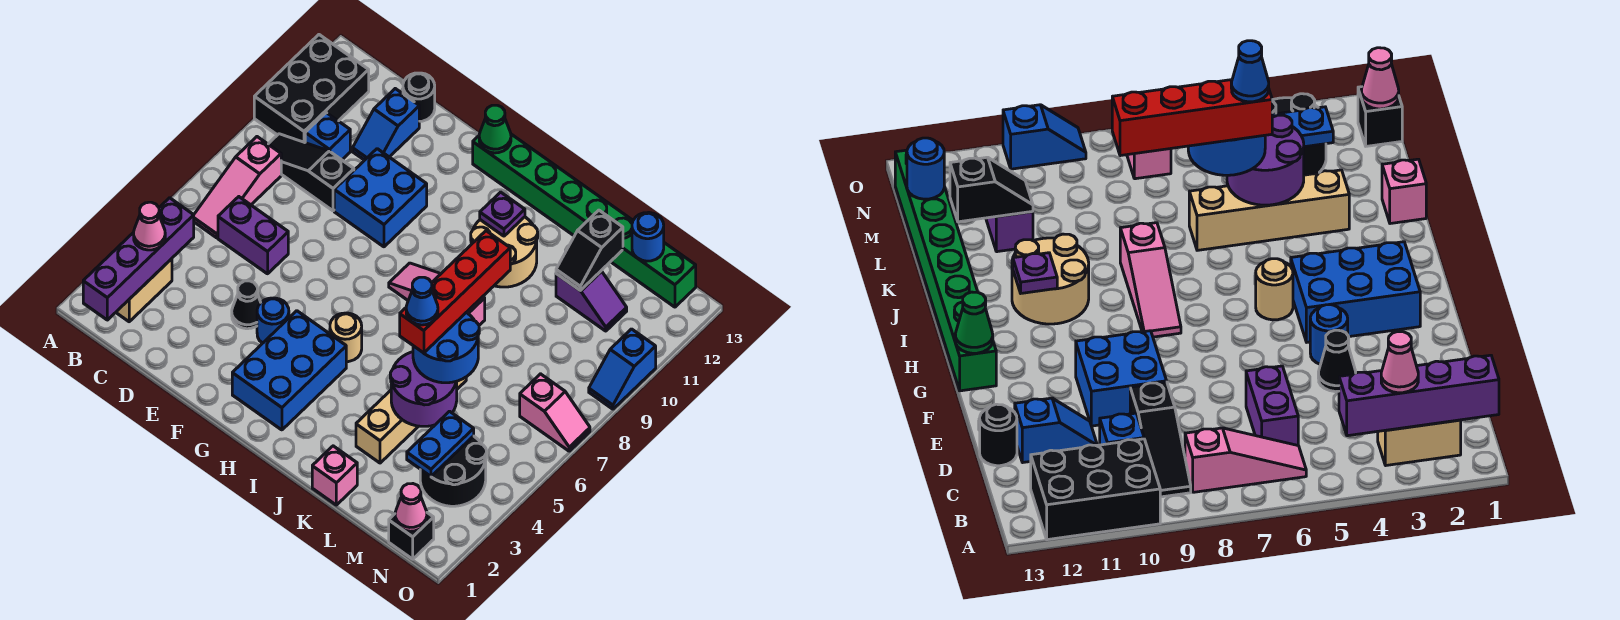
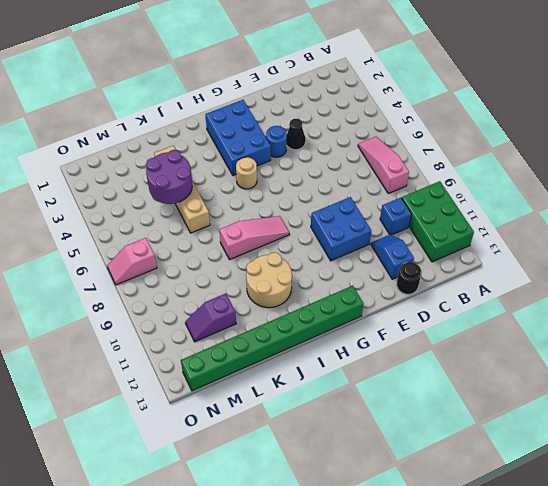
green brick A10:B12 level 1 -> black brick A10:B12 level 1
none -> tan brick B2:B3 level 1
none -> black slope B9:D9 level 1 top D
none -> purple brick C6:D6 level 1
none -> pink brick K1 level 1

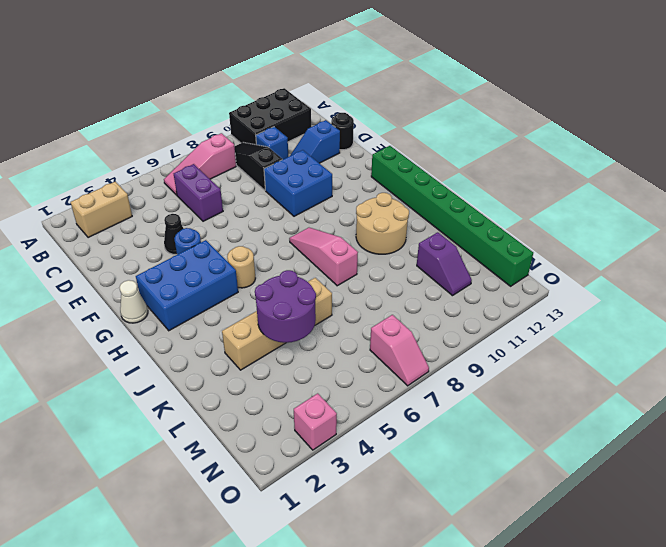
white cone G1 level 1 -> none
pink brick O3 level 1 -> pink brick K1 level 1
none -> black round brick M3:N4 level 1
none -> black brick N1 level 1
none -> blue slope O9:O10 level 1 top 10
none -> purple brick B1:B4 level 2

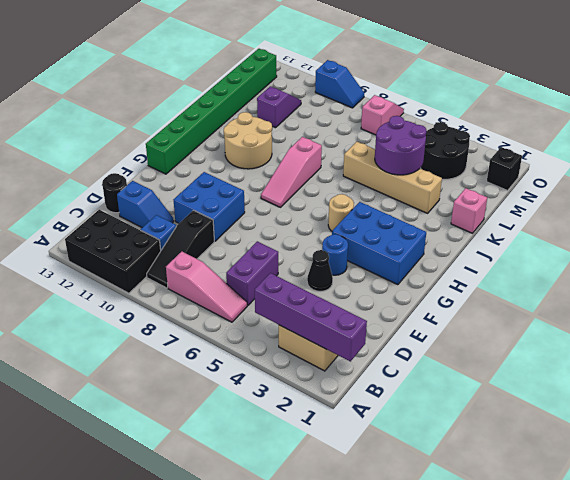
none -> green cone G13 level 2
none -> purple plate I11 level 2
none -> black slope L11:L12 level 2 top 12
none -> blue plate M3:M4 level 2

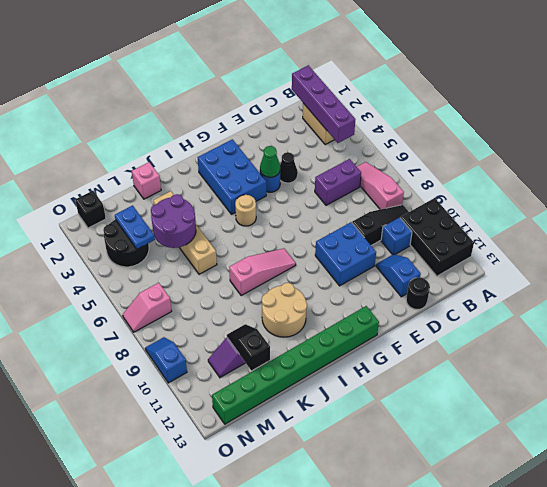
green cone F4 level 2 -> green cone G13 level 2
none -> purple plate I11 level 2
none -> blue round brick M13 level 2
none -> pink cone N1 level 2
none -> pink cone B3 level 3

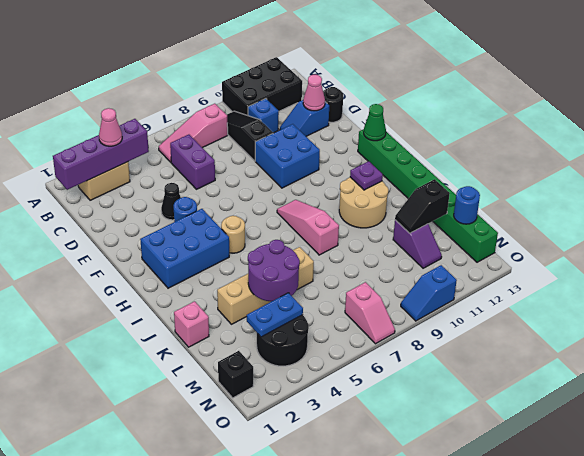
pink cone D12 level 2 -> pink cone N1 level 2
none -> blue round brick K5:L6 level 3
none -> red brick K5:K8 level 4
none -> blue cone K5 level 5

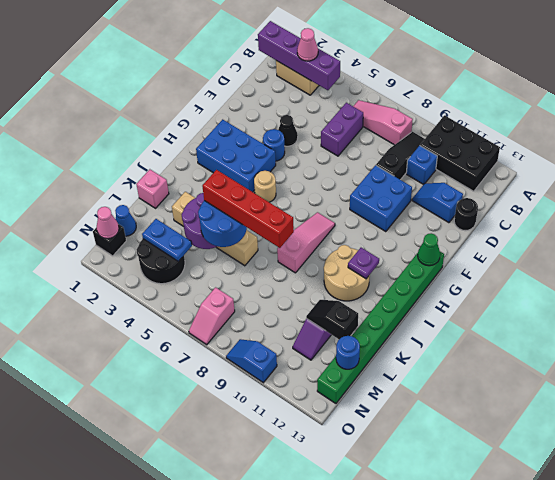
blue cone M1 level 1 -> blue cone K5 level 5

